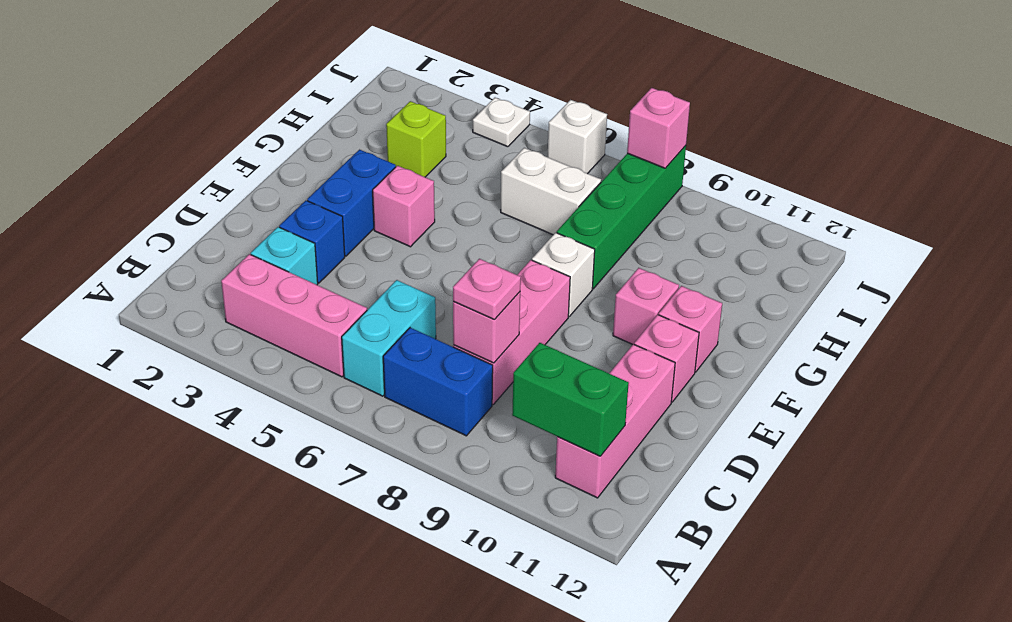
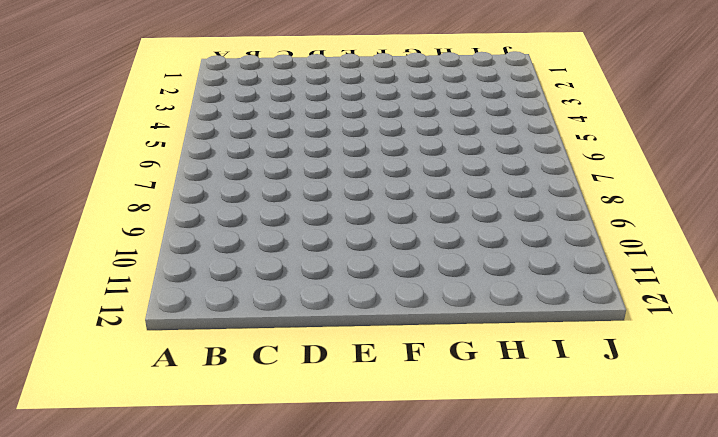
none -> pink brick B3:B5 level 1
none -> cyan brick B6:C6 level 1
none -> blue brick B7:B8 level 1

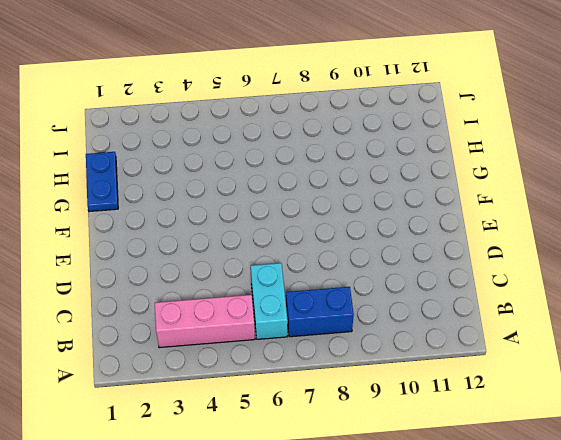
blue plate G1:H1 level 1 -> none
none -> pink brick B11:D11 level 1
none -> cyan brick C3 level 1
none -> pink brick C8:E8 level 1

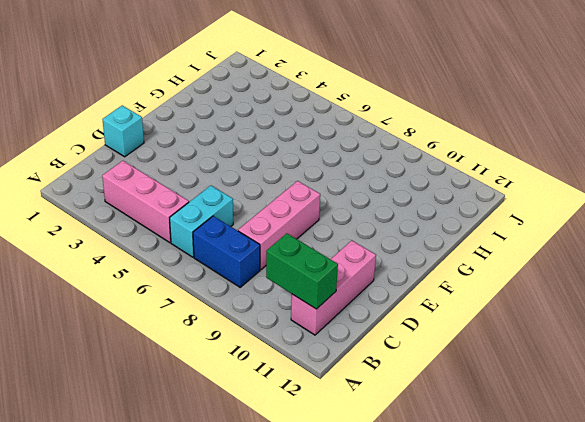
cyan brick D1 level 1 -> cyan brick C3 level 1
none -> blue brick D3 level 1
none -> blue brick E3:F3 level 1
none -> pink brick E11 level 1

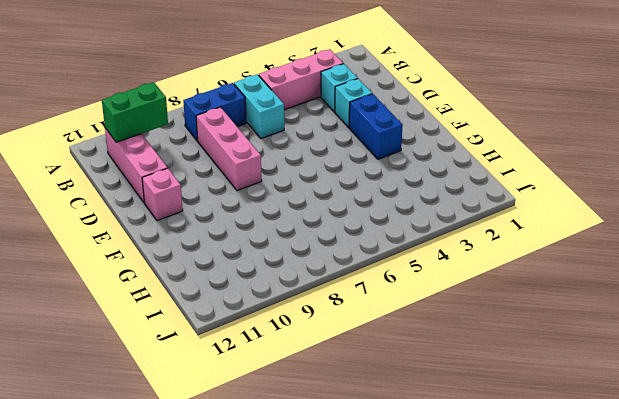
cyan brick D3 level 1 -> blue brick D3 level 1
none -> pink brick F4 level 1
none -> white brick F8 level 1
none -> pink brick F10 level 1

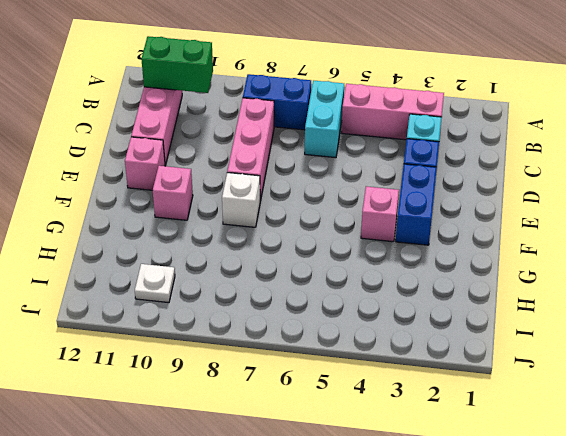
white plate I10 level 1 -> white plate J4 level 1
none -> pink brick F11 level 1
none -> green brick G8:J8 level 1
none -> lime brick H3 level 1

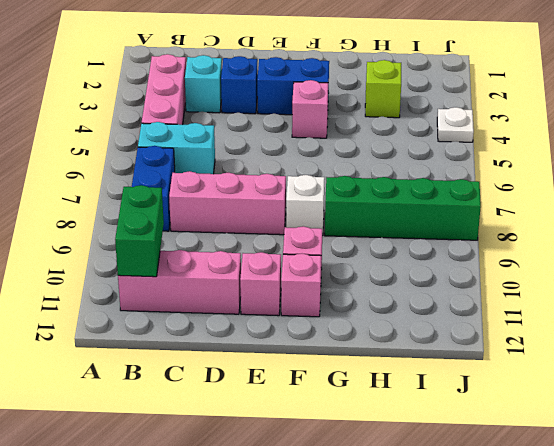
none -> white brick H6:H7 level 1
none -> white brick J6 level 1
none -> pink brick C8 level 2

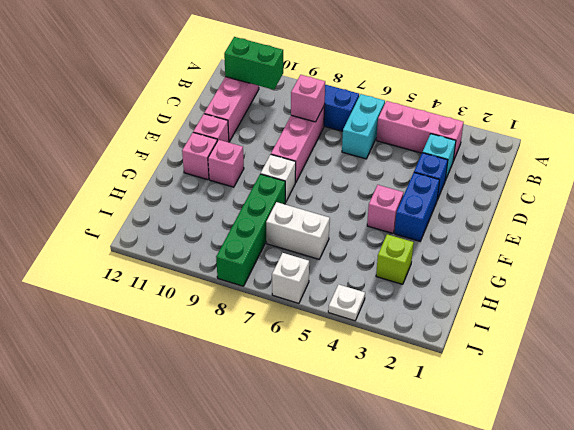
none -> pink brick J8 level 2
none -> pink plate C8 level 3

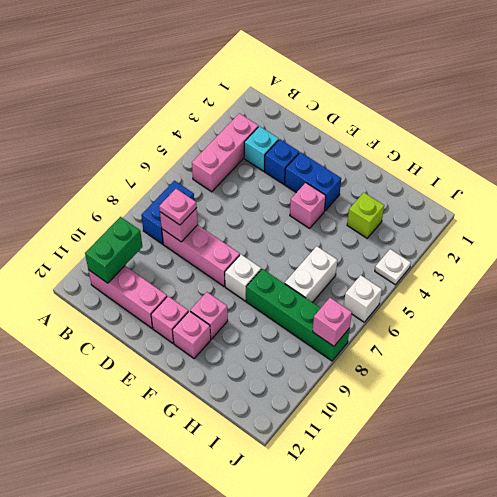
none -> cyan brick B6:C6 level 1

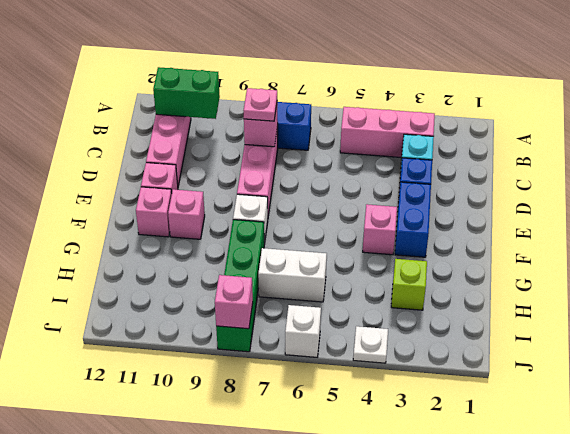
none -> cyan brick B6:C6 level 1

